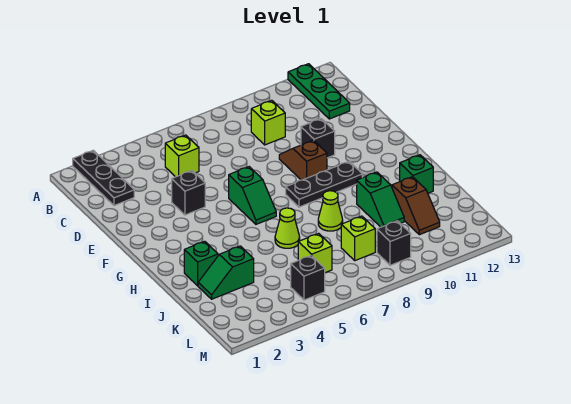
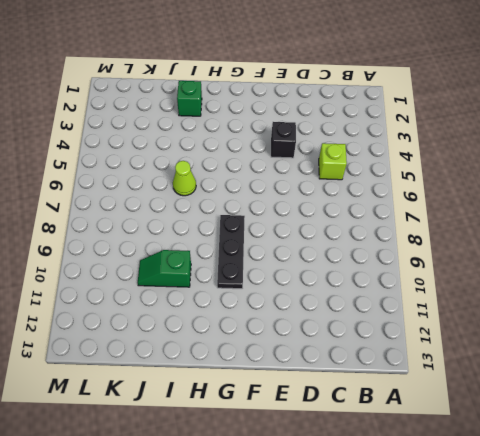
none -> black plate A2:C2 level 1
none -> green plate A12:C12 level 1
none -> lime brick C9 level 1

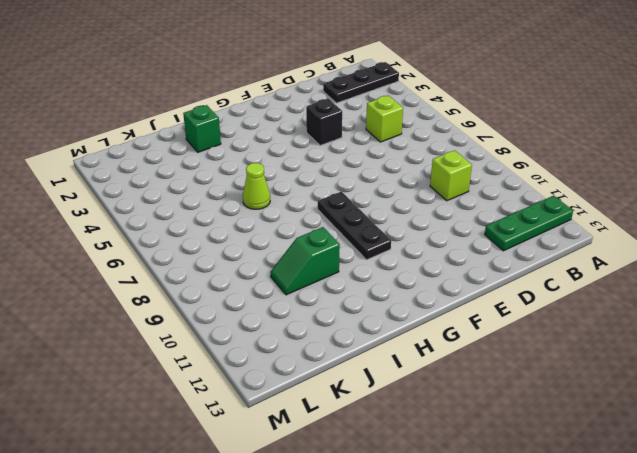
none -> brown slope E9:F9 level 1 top F
none -> black brick E10 level 1
none -> green slope F6:G6 level 1 top F

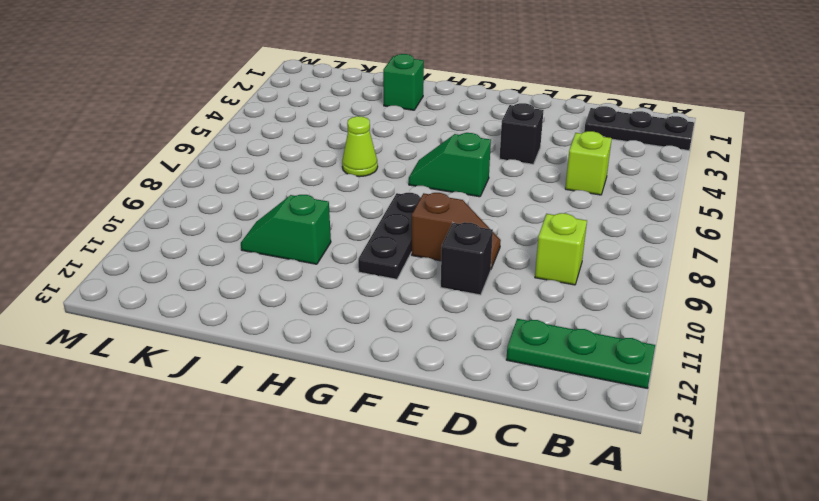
none -> lime cone I8 level 1
none -> green brick I12 level 1
none -> green slope J2:J3 level 1 top 3

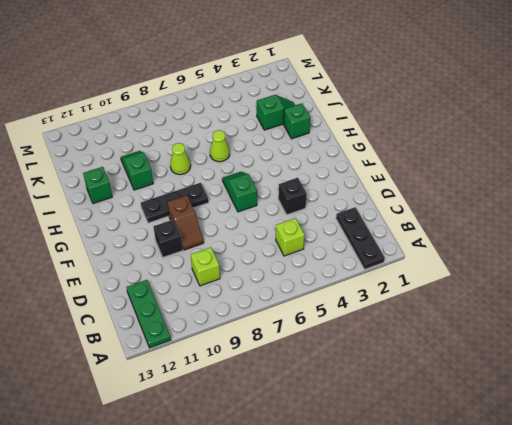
none -> brown slope J11:K11 level 1 top J
none -> lime brick K6 level 1
none -> lime brick K8 level 1

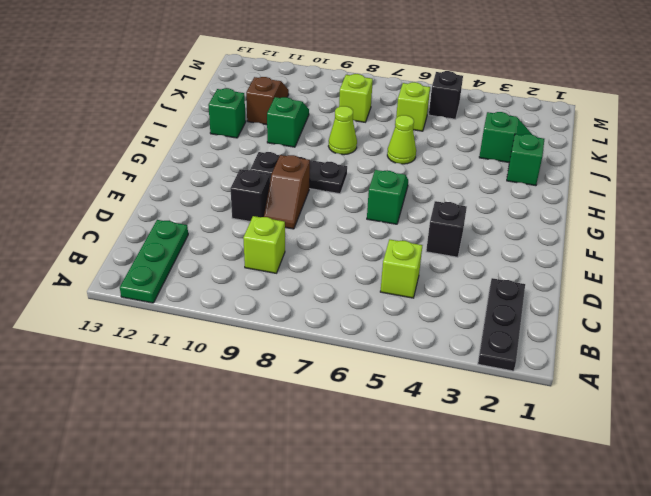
none -> black brick L9 level 1

